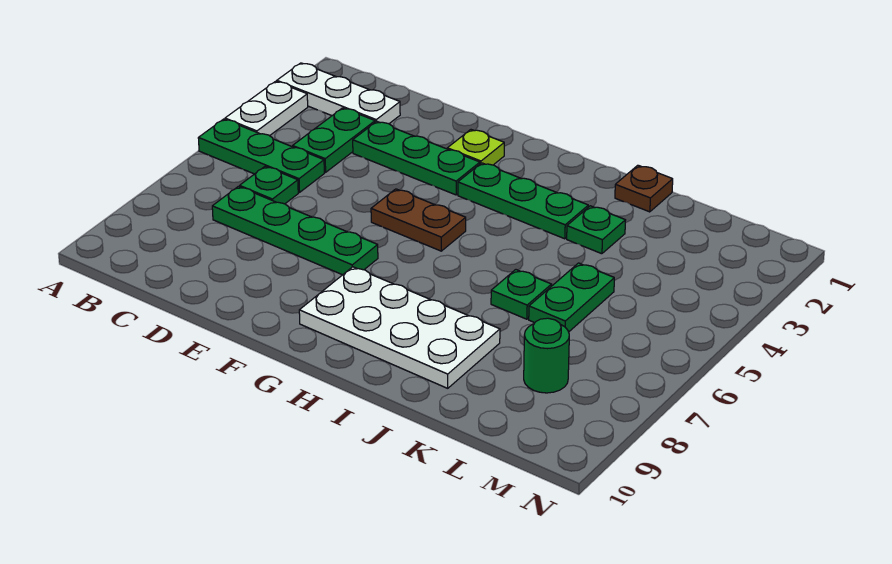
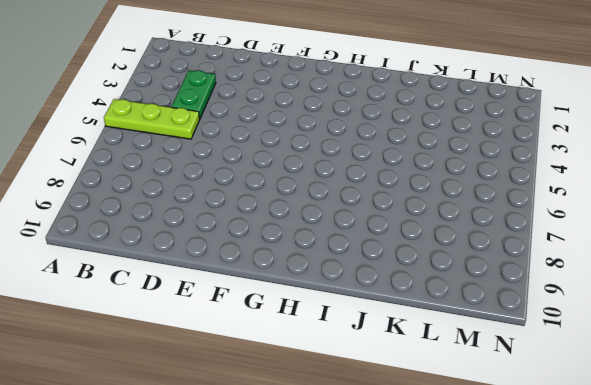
lime plate A5:C5 level 1 -> green plate A5:C5 level 1
none -> white plate A2:C2 level 1
none -> white plate A3:A4 level 1
none -> green plate C6 level 1

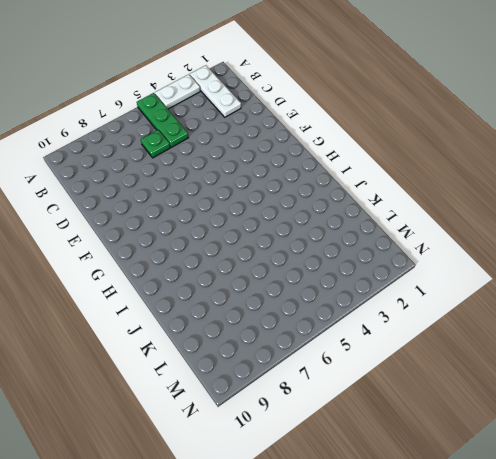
none -> green plate C3:C4 level 1
none -> green plate C7:F7 level 1
none -> green plate D3:F3 level 1

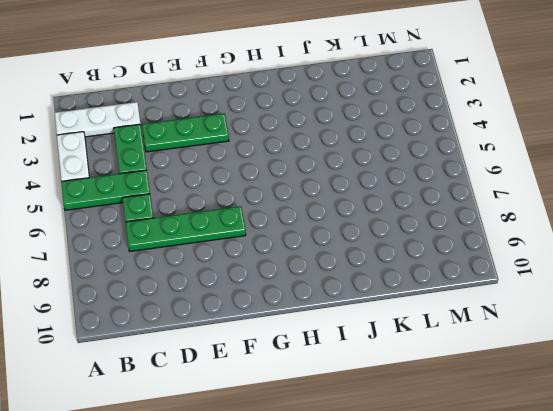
none -> lime plate F2 level 1
none -> brown plate F5:G5 level 1
none -> green plate G3:I3 level 1

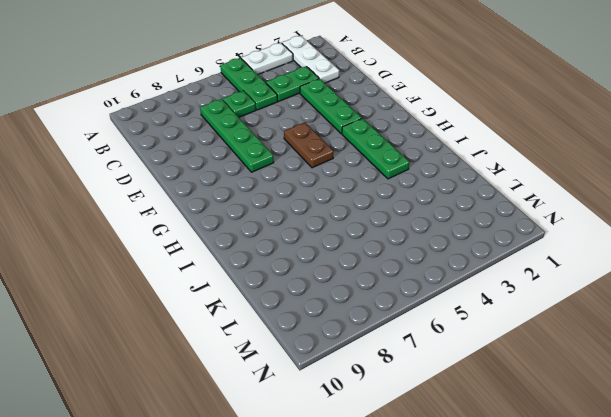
none -> lime plate F2 level 1
none -> white plate G8:J9 level 1
none -> brown plate J1 level 1

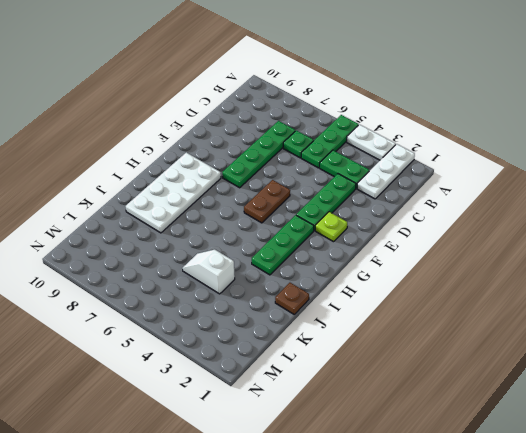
white slope K4:K5 level 1 top 4 -> green plate K5:K6 level 1
none -> green plate J3 level 1
none -> green plate J6 level 1
none -> green round brick L8 level 1

